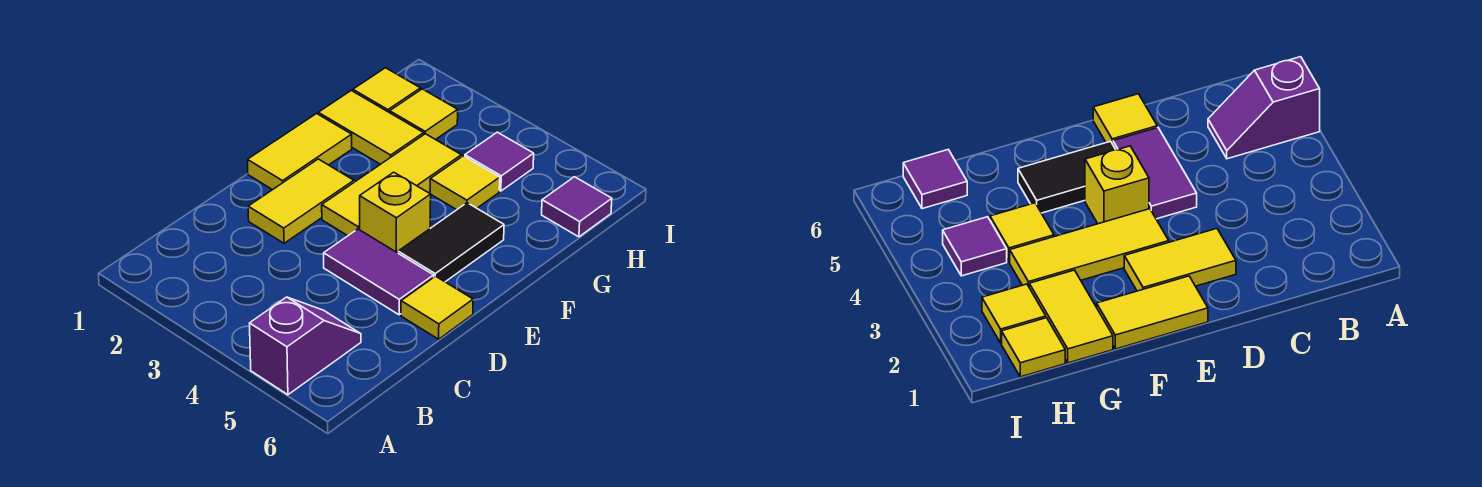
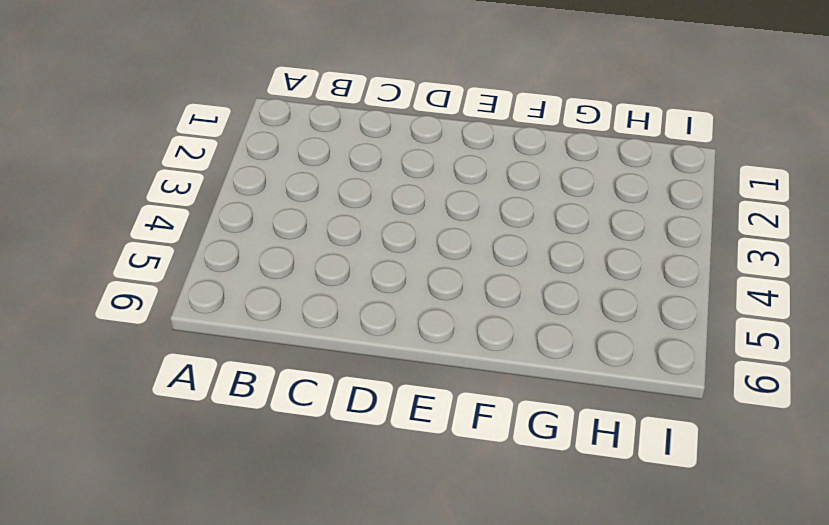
none -> purple slope A5:B5 level 1 top A
none -> yellow tile D2:E2 level 1
none -> purple tile D4:D5 level 1

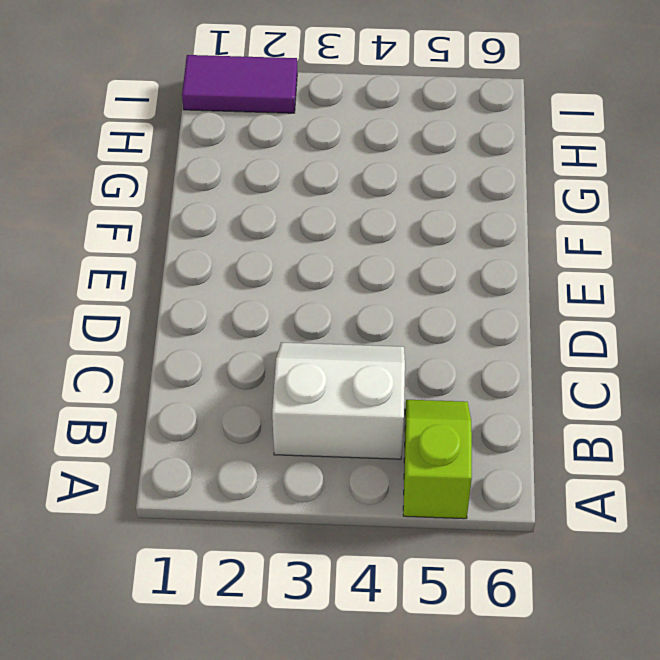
lime slope A5:B5 level 1 top A -> purple slope A5:B5 level 1 top A
white slope B3:C4 level 1 top B -> none
purple tile I1:I2 level 1 -> purple tile D4:D5 level 1
none -> yellow tile D2:E2 level 1
none -> yellow tile D6 level 1
none -> yellow tile E1:F1 level 1

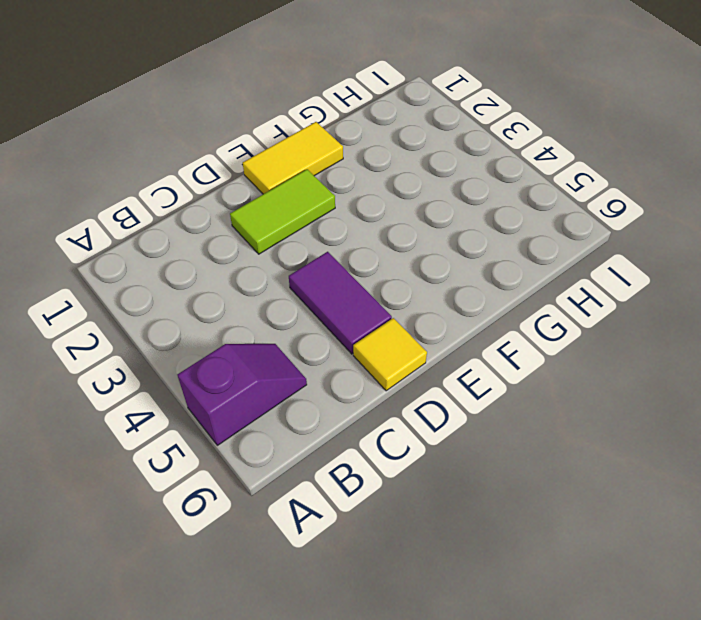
lime tile D2:E2 level 1 -> yellow tile D2:E2 level 1
none -> yellow tile E3:G3 level 1
none -> yellow brick E4 level 1
none -> black tile E5:F5 level 1

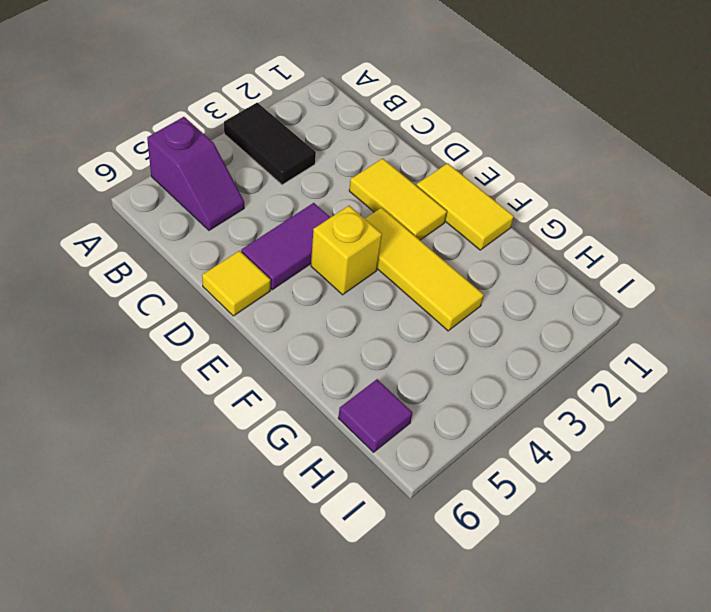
black tile A3:B3 level 1 -> black tile E5:F5 level 1
none -> yellow tile G1:G2 level 1
none -> yellow tile G4 level 1
none -> yellow tile H1 level 1

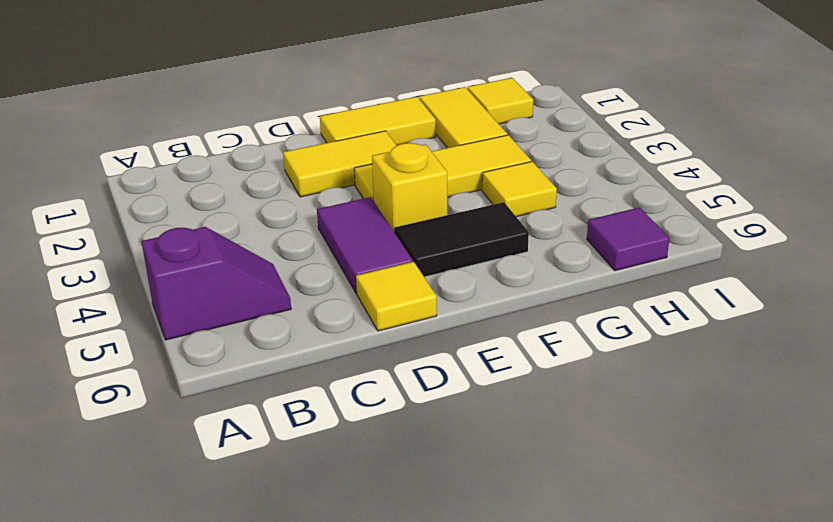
none -> yellow tile H2 level 1
none -> purple tile H4 level 1

